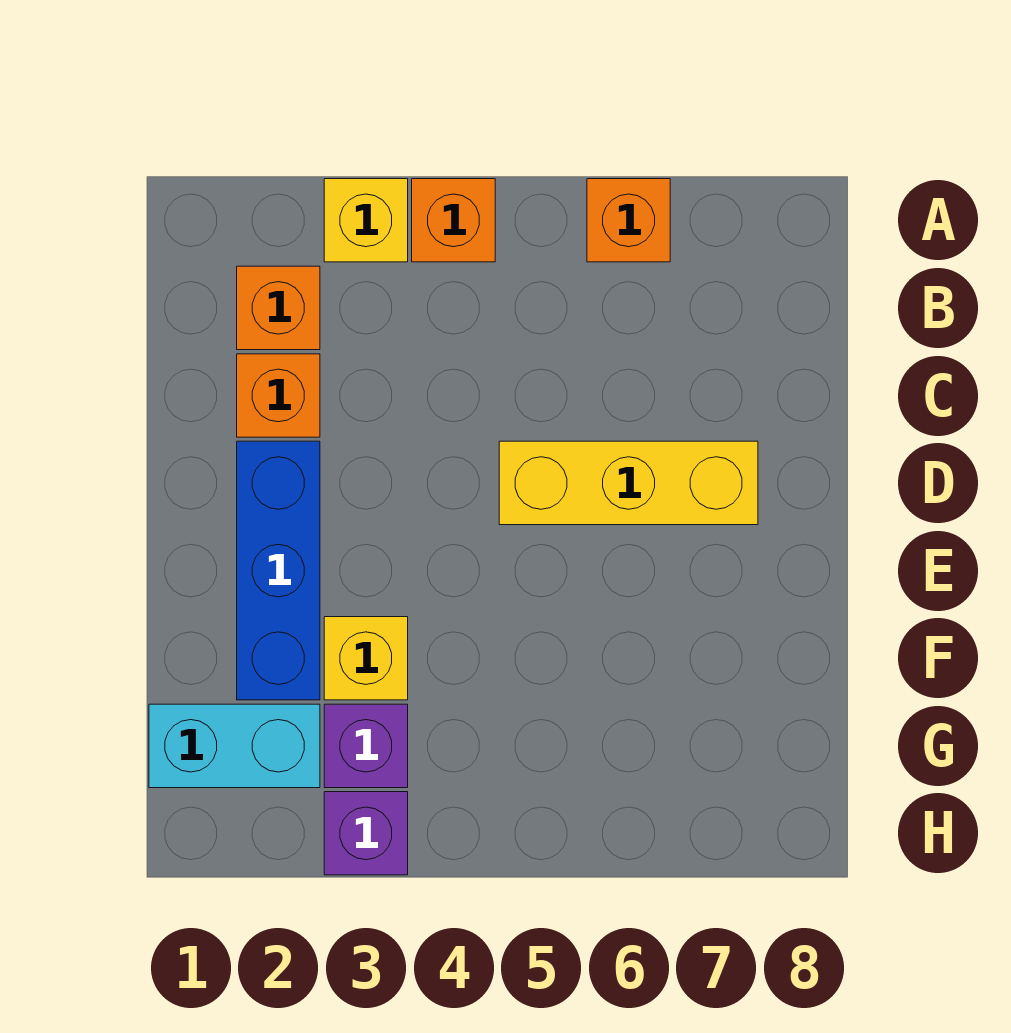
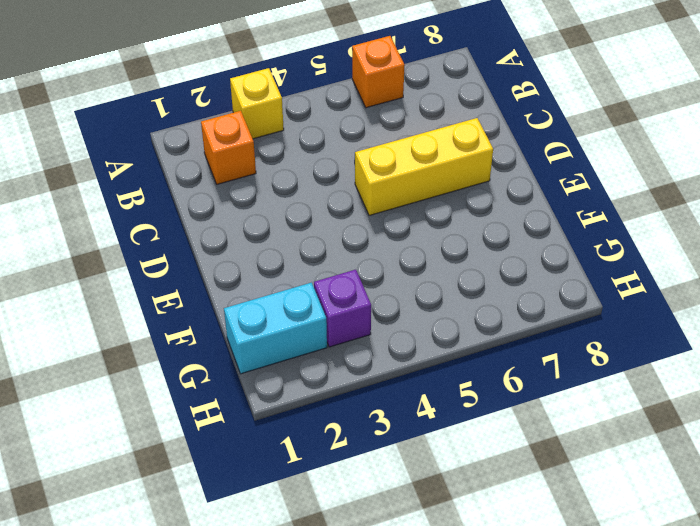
none -> orange brick A4 level 1
none -> orange brick C2 level 1

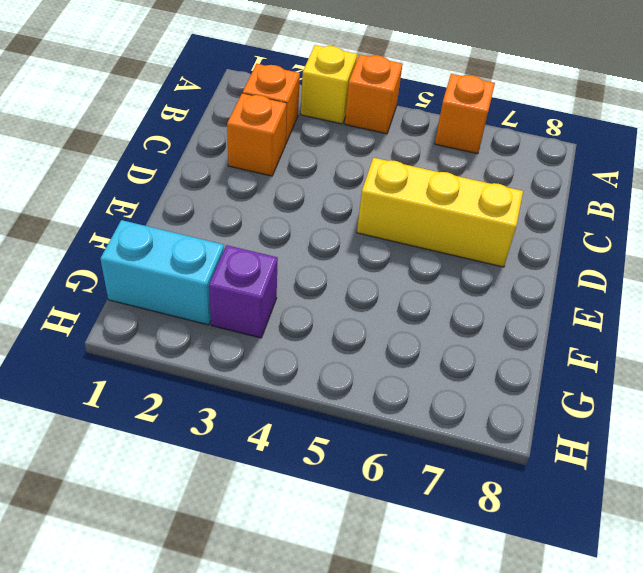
none -> blue brick D2:F2 level 1
none -> yellow brick F3 level 1

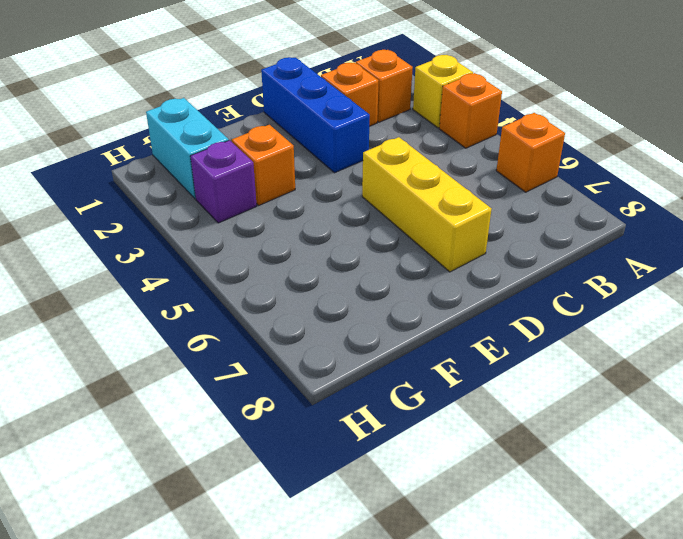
blue brick D1:D3 level 1 -> blue brick D2:F2 level 1
orange brick F3 level 1 -> yellow brick F3 level 1
none -> purple brick H3 level 1

